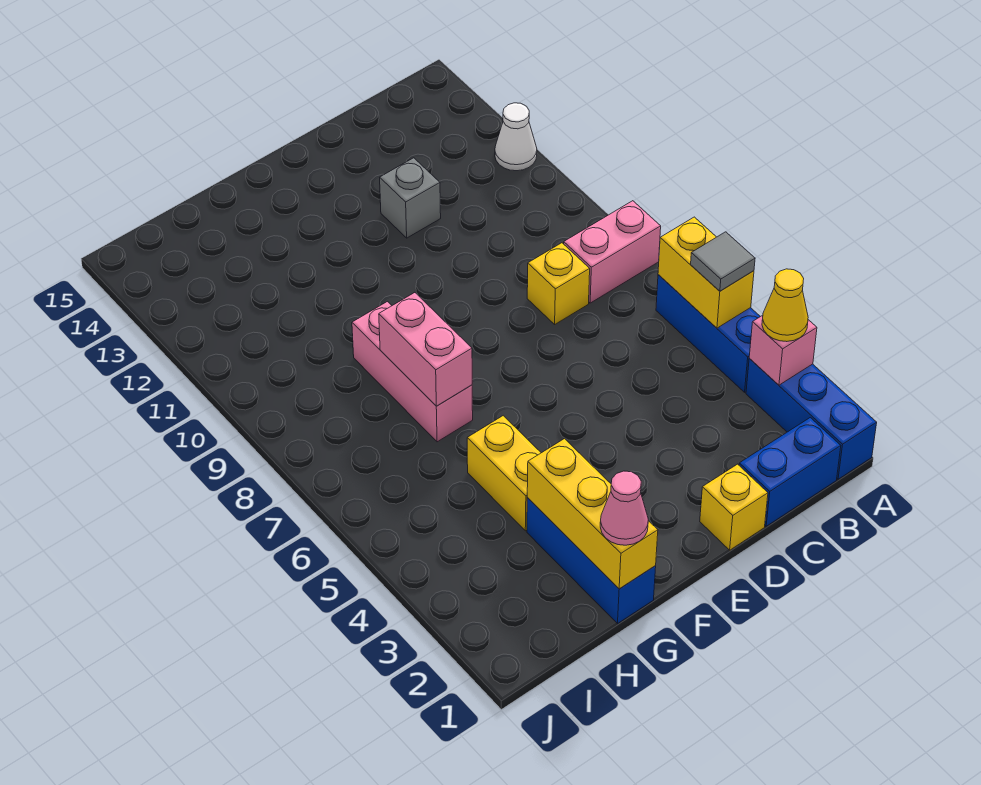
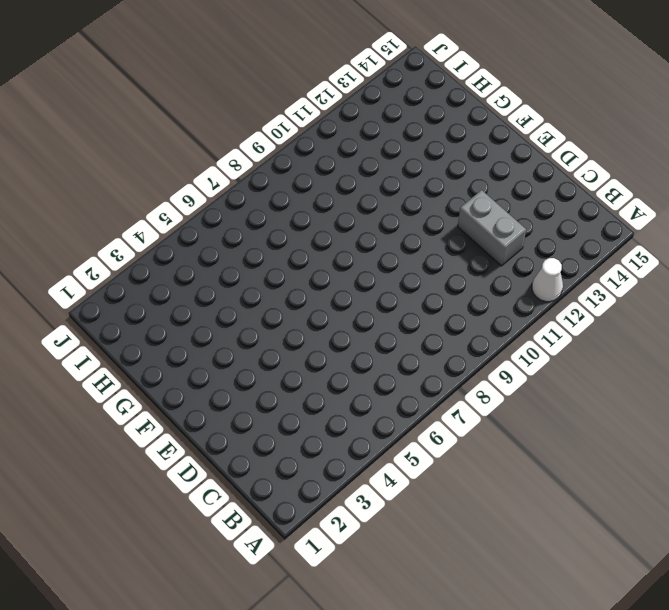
grey brick C12:D12 level 1 -> grey brick D12 level 1
none -> blue brick A1:A3 level 1
none -> blue brick A4:A6 level 1
none -> pink brick A8:B8 level 1

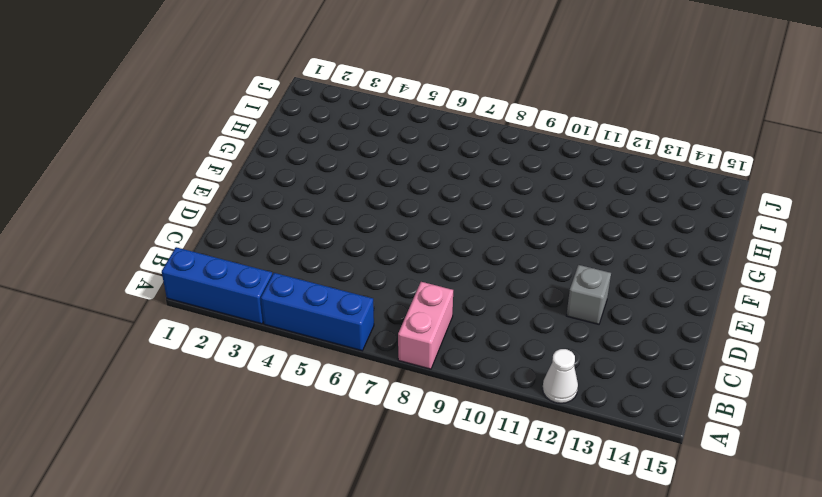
none -> blue brick B1:C1 level 1
none -> yellow brick C8 level 1
none -> yellow brick D1 level 1

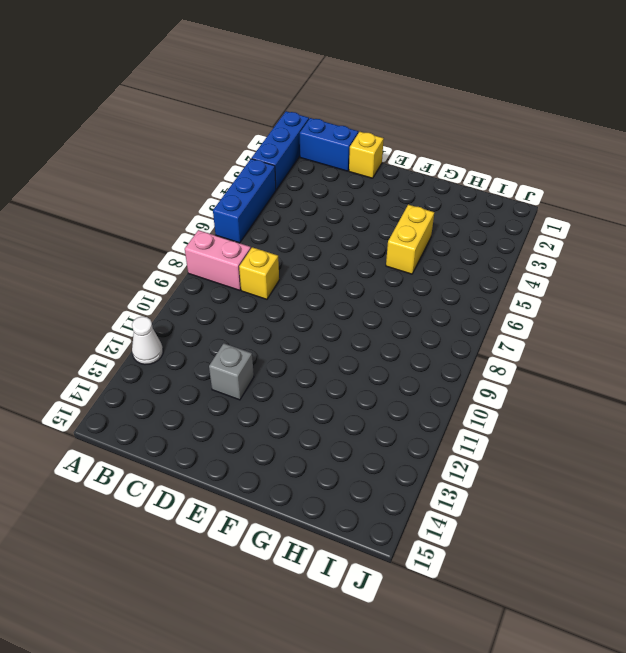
none -> blue brick G1:G3 level 1
none -> pink brick G7:G9 level 1
none -> pink brick A3 level 2

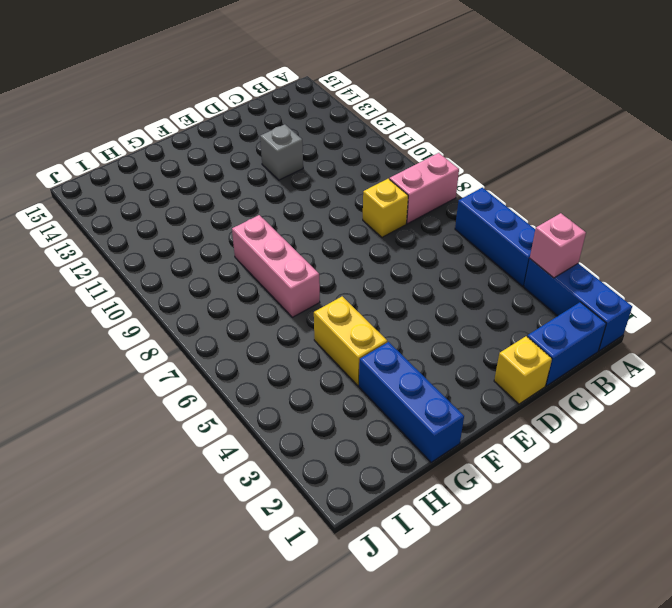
none -> white cone A12 level 1
none -> yellow brick A5:A6 level 2
none -> yellow brick G1:G3 level 2

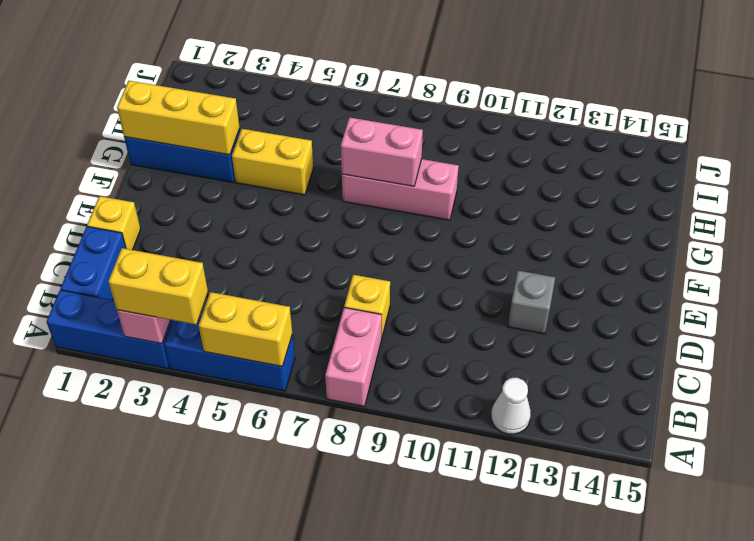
yellow brick A3:A4 level 3 -> yellow cone A3 level 3
none -> grey tile A5 level 3
none -> pink cone G1 level 3

